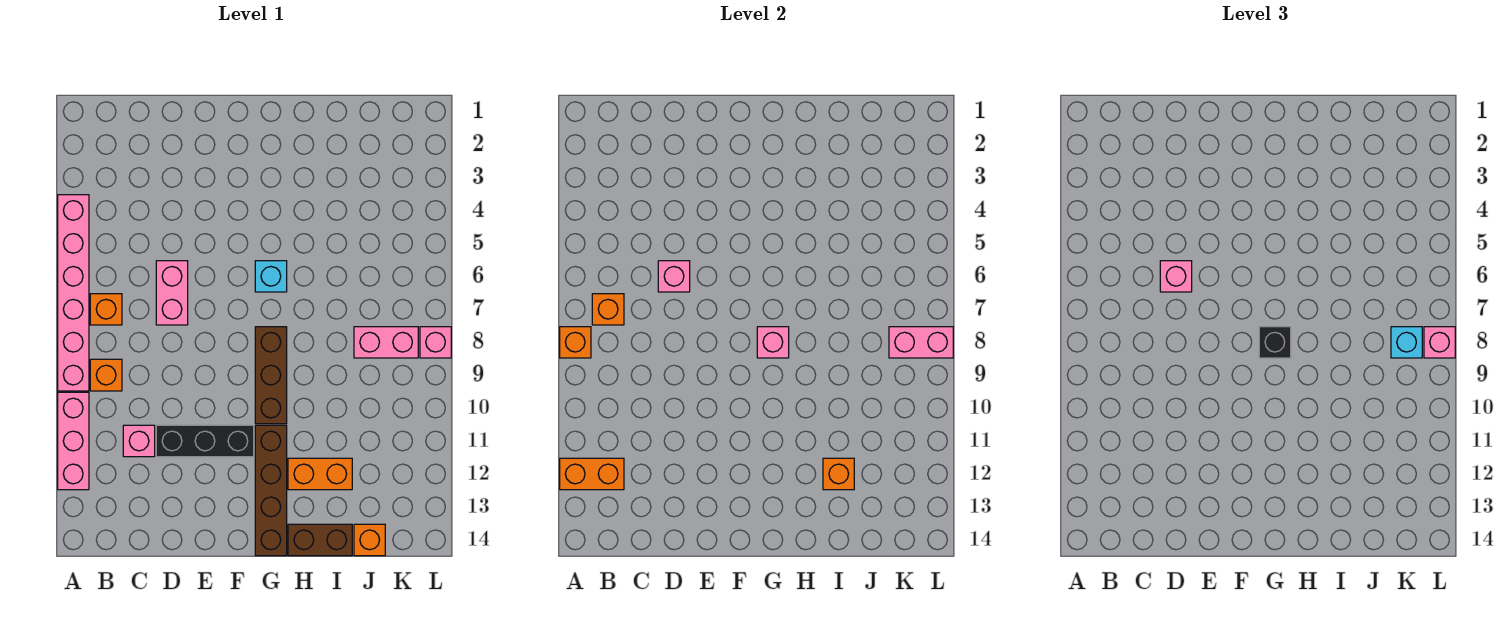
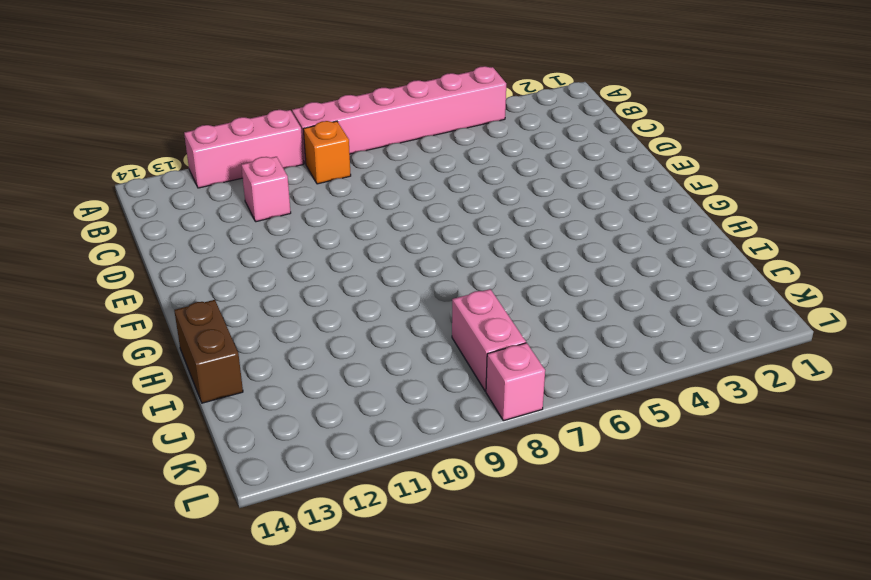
none -> orange brick B7 level 1
none -> pink brick D6:D7 level 1
none -> black brick D11:F11 level 1

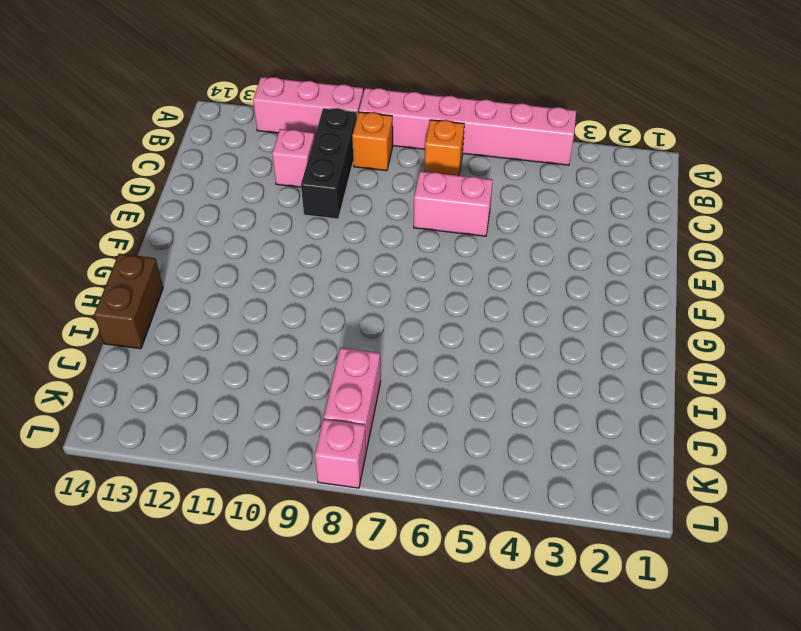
black brick B10:D10 level 1 -> black brick D11:F11 level 1
none -> cyan brick G6 level 1
none -> brown brick G8:G10 level 1
none -> brown brick G11:G14 level 1

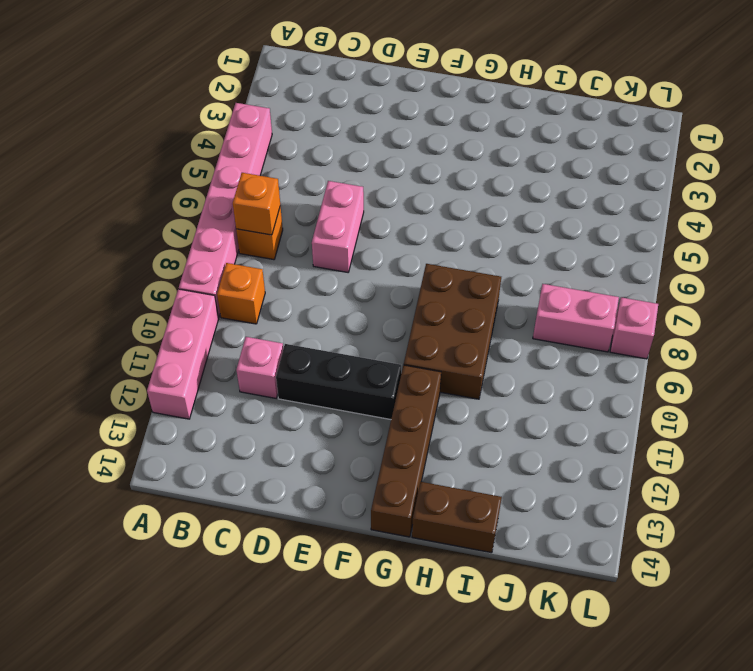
brown brick G8:H10 level 1 -> brown brick G8:G10 level 1
none -> cyan brick G6 level 1
none -> orange brick H12:I12 level 1
none -> orange brick J14 level 1

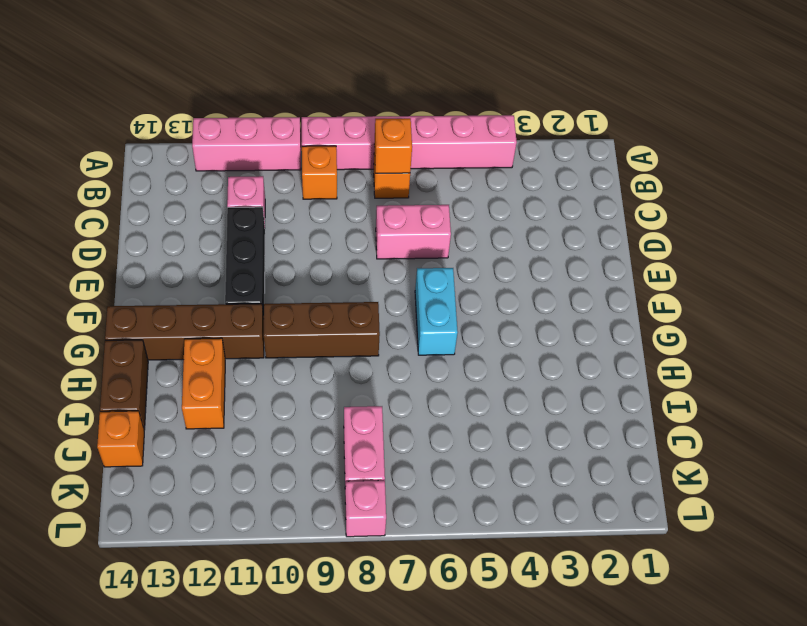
cyan brick F6:G6 level 1 -> cyan brick G6 level 1
none -> orange brick A8 level 2
none -> orange brick A12:B12 level 2
none -> pink brick D6 level 2

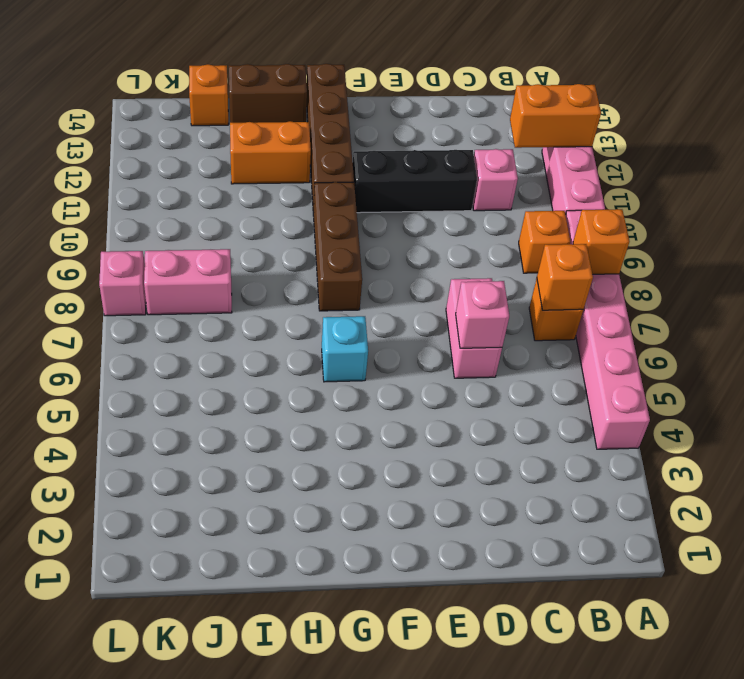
none -> pink brick G8 level 2
none -> orange brick I12 level 2
none -> pink brick K8:L8 level 2

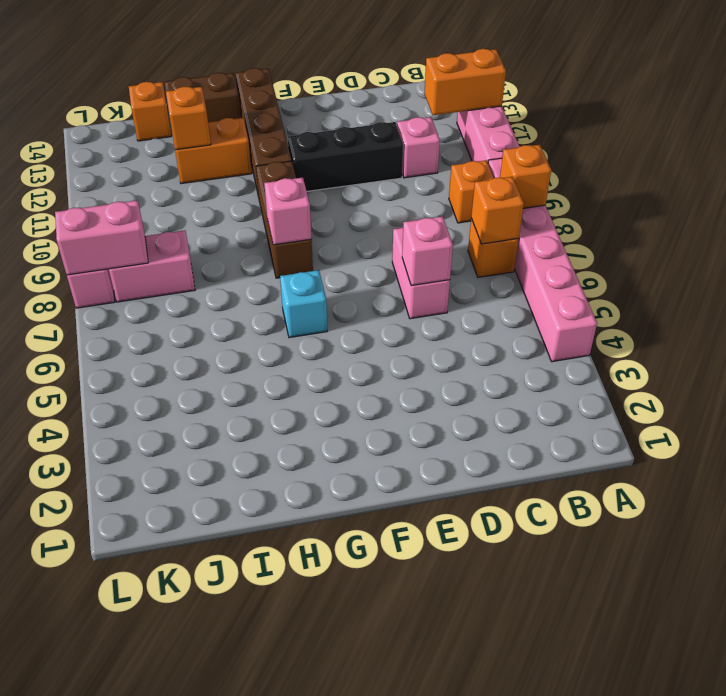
none -> pink brick D6 level 3
none -> black brick G8 level 3
none -> cyan brick K8 level 3

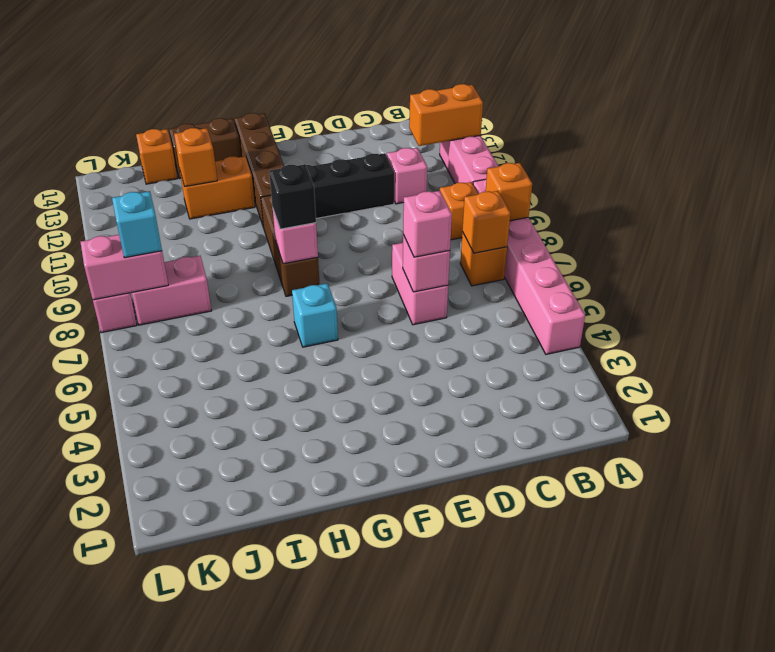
none -> pink brick L8 level 3

